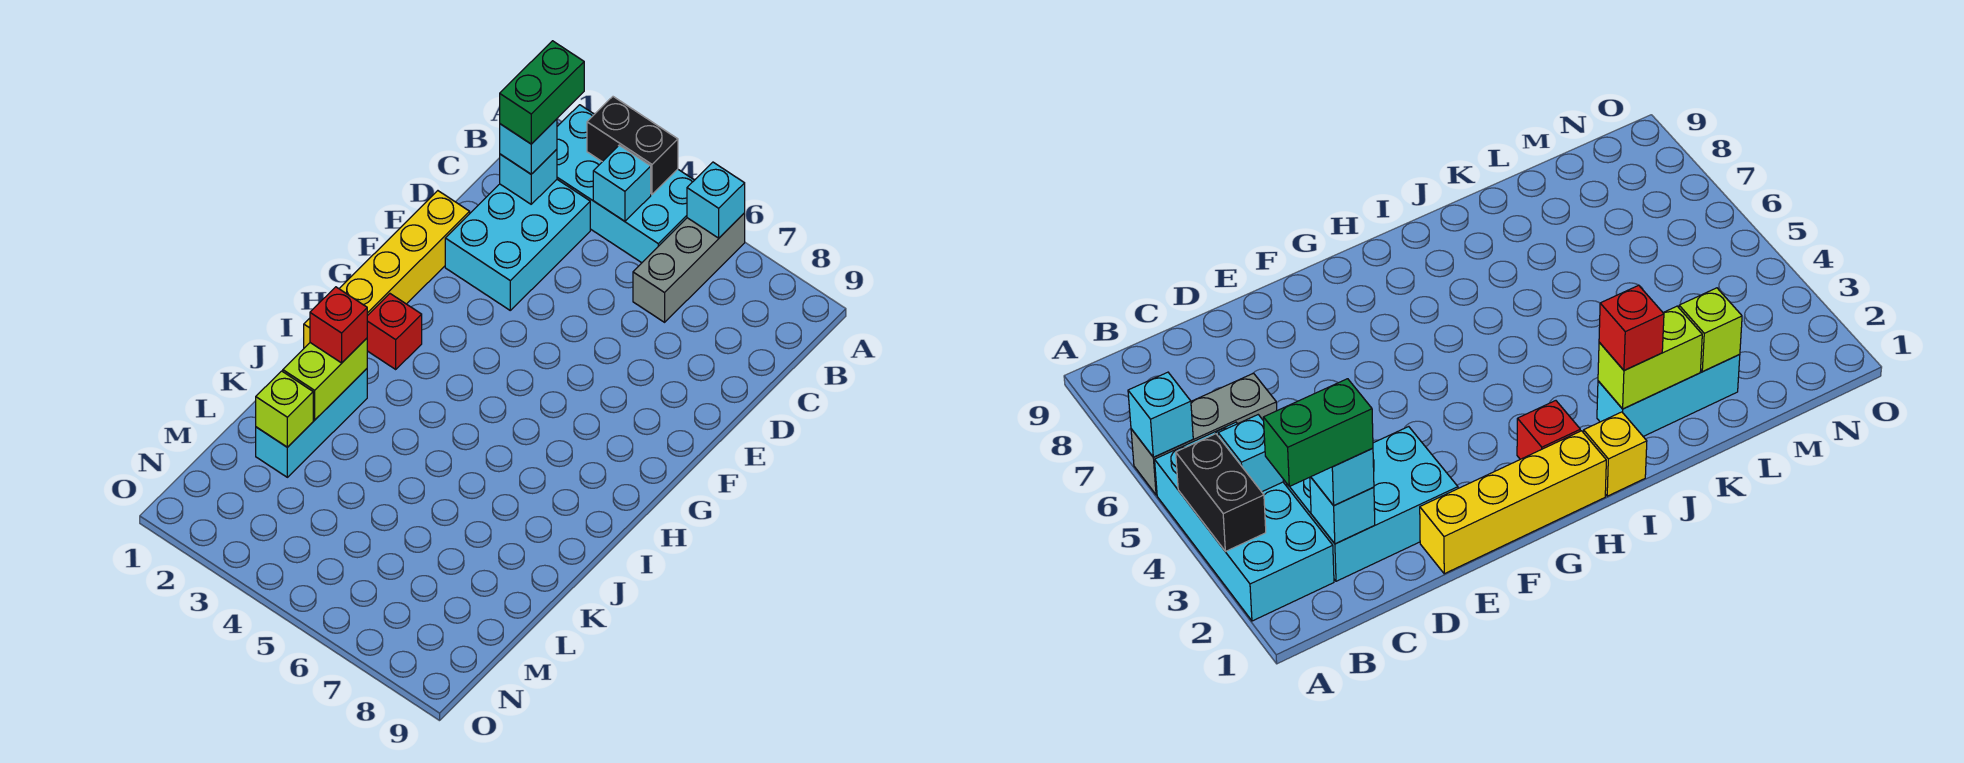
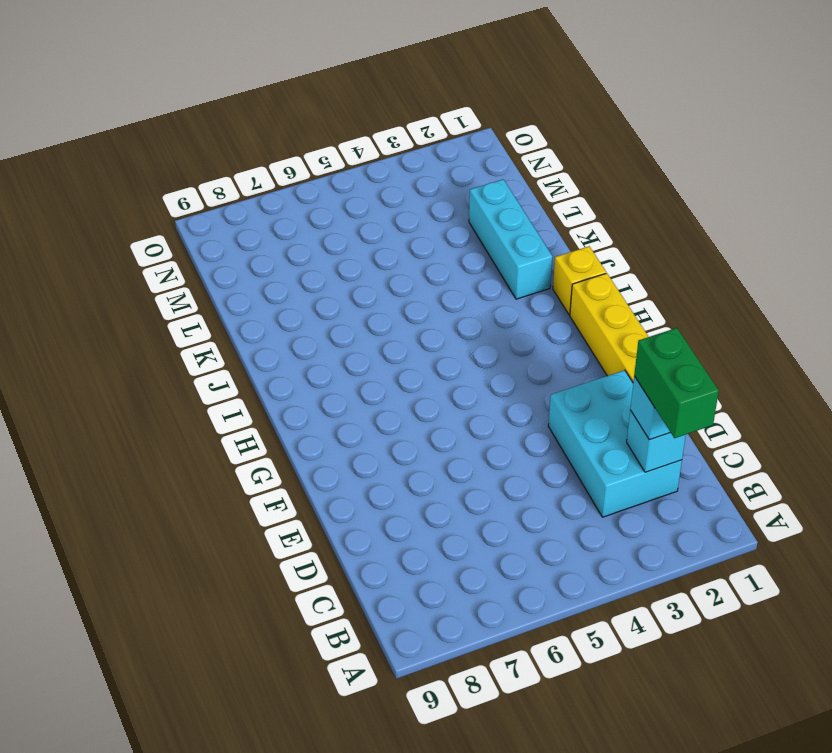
none -> cyan brick A2:B5 level 1
none -> grey brick A6:C6 level 1
none -> red brick H2 level 1

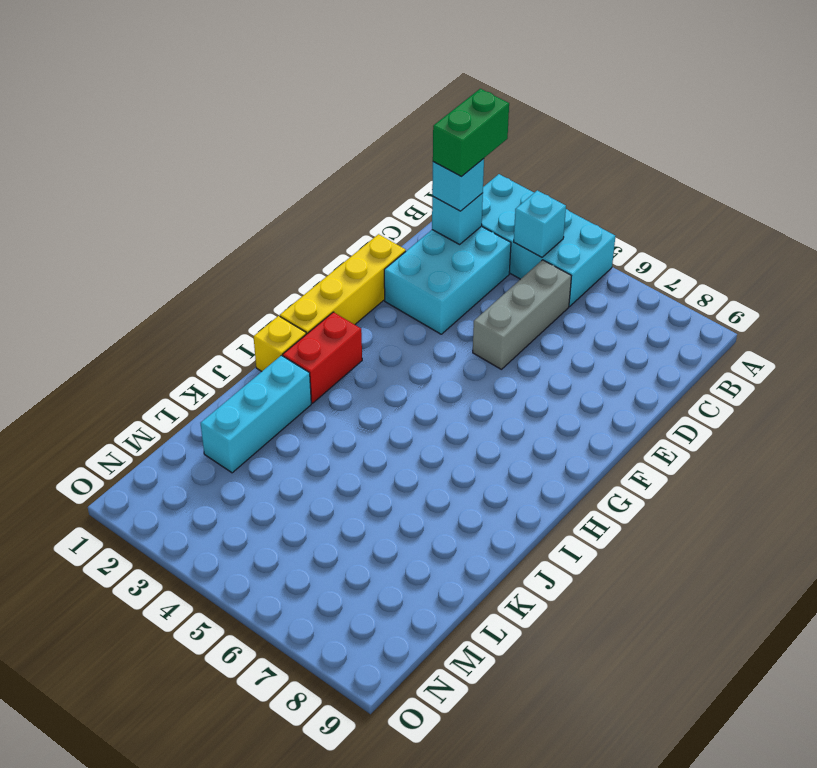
grey brick C5:E5 level 1 -> grey brick A6:C6 level 1
red brick H2:I2 level 1 -> red brick H2 level 1
none -> black brick A3:A4 level 2
none -> cyan brick A6 level 2
none -> lime brick J2:K2 level 2

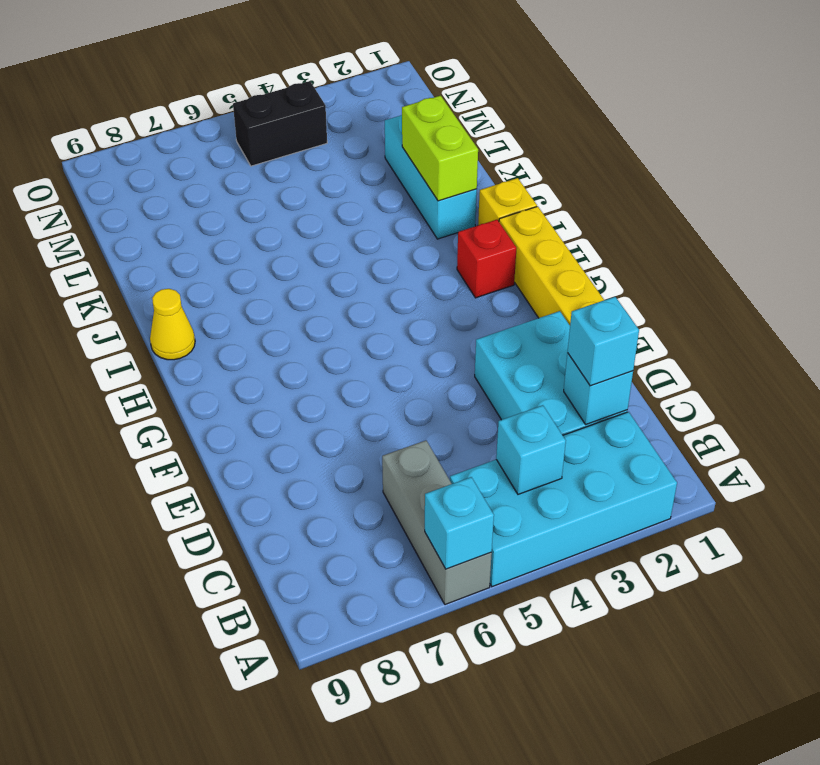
yellow cone I9 level 1 -> none
black brick N4:N5 level 1 -> black brick A3:A4 level 2
none -> lime brick L2 level 2
none -> red brick J2 level 3
none -> green brick B2:C2 level 4

